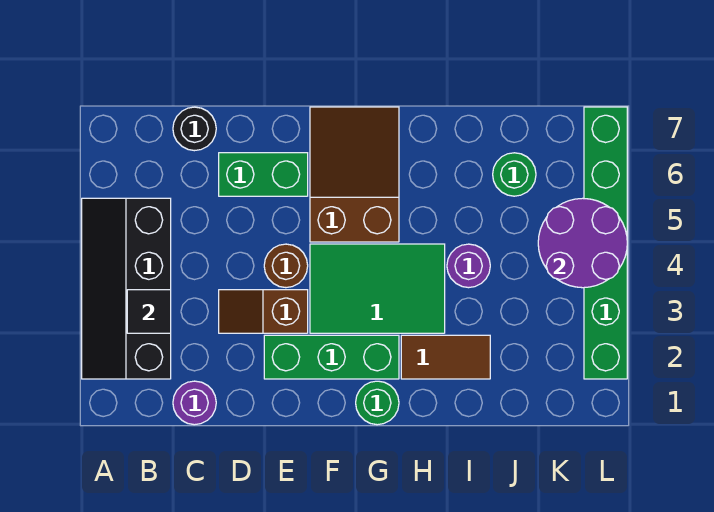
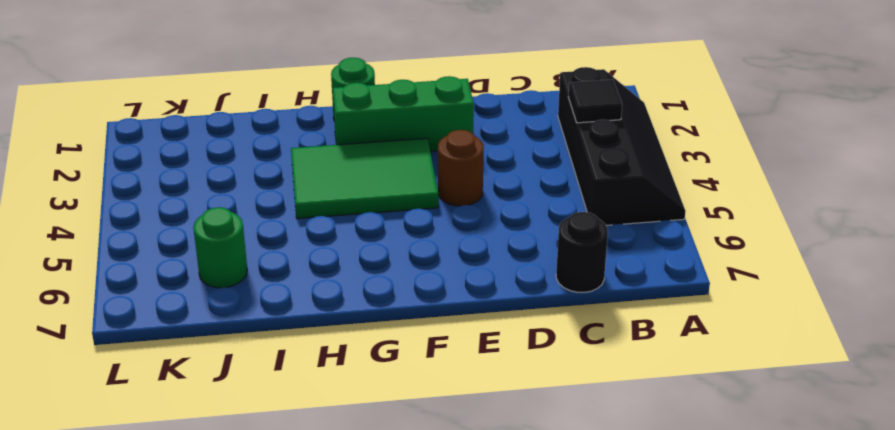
none -> purple round brick C1 level 1
none -> brown slope D3:E3 level 1 top E
none -> green brick D6:E6 level 1

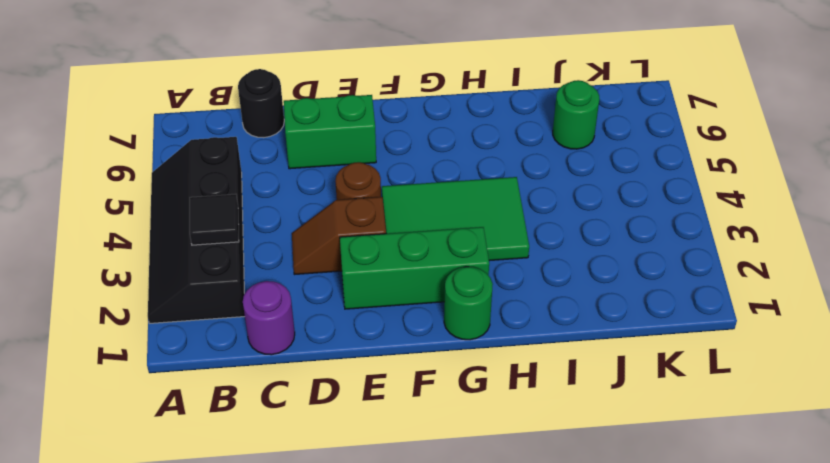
none -> brown slope F5:G7 level 1 top 5
none -> brown tile H2:I2 level 1
none -> purple round brick I4 level 1

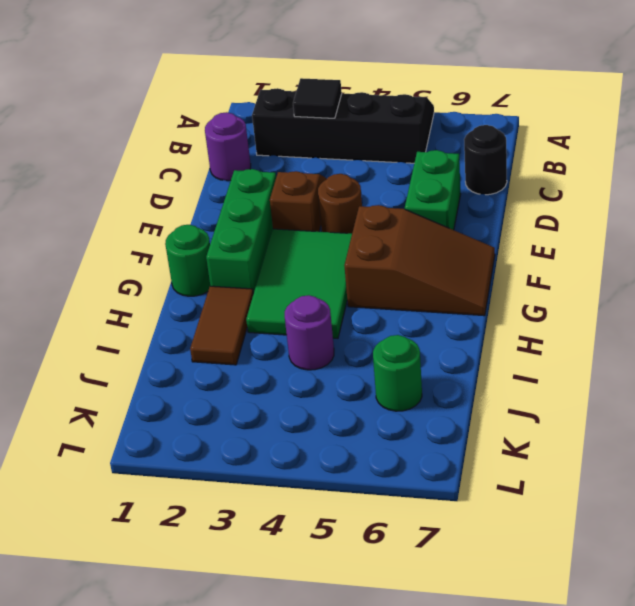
none -> green brick L2:L7 level 1
none -> purple round brick K4:L5 level 2

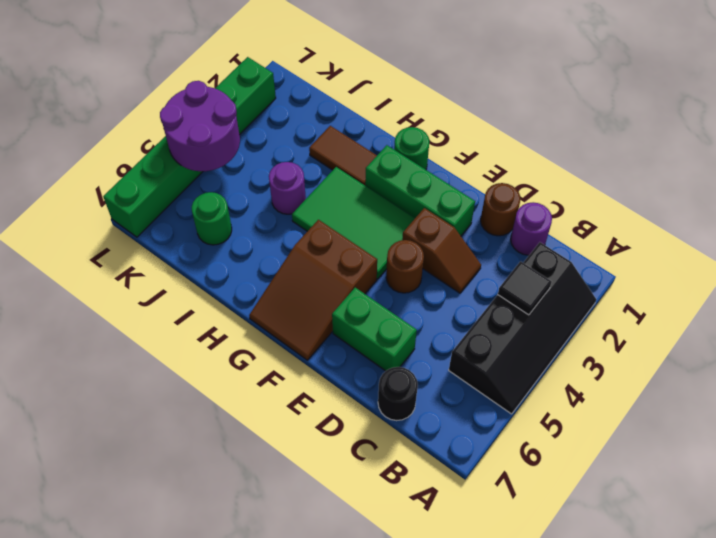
brown round brick D1 level 1 -> none

